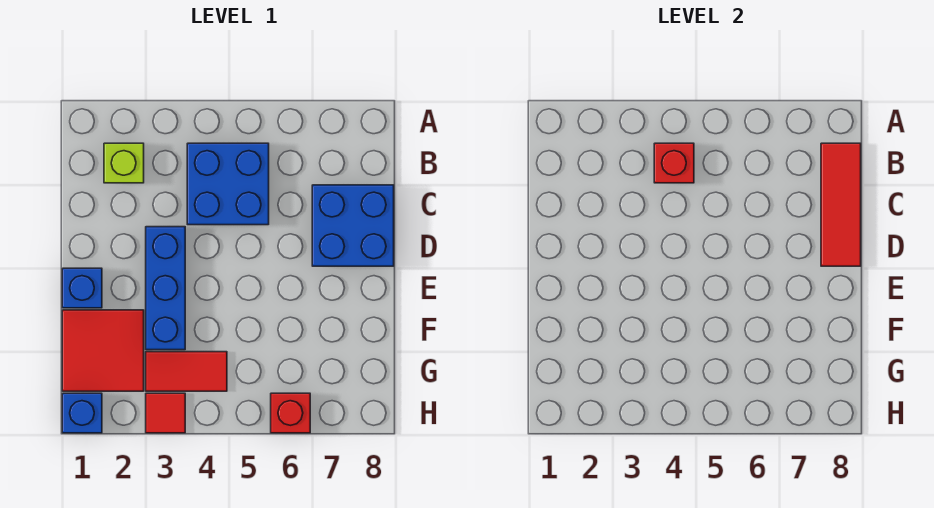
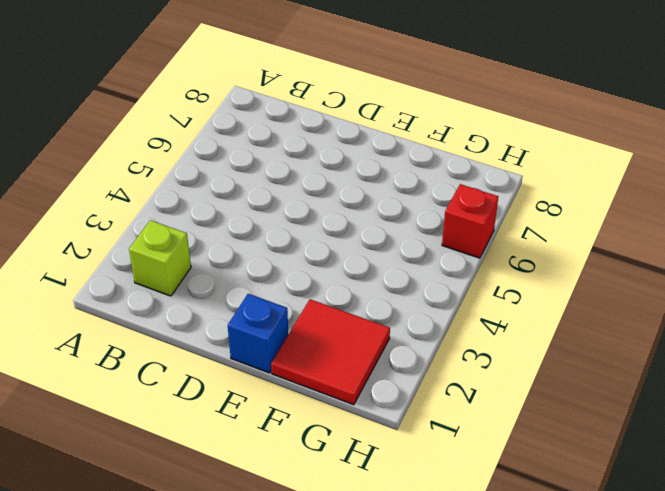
none -> blue brick B4:C5 level 1
none -> blue brick C7:D8 level 1
none -> blue brick D3:F3 level 1

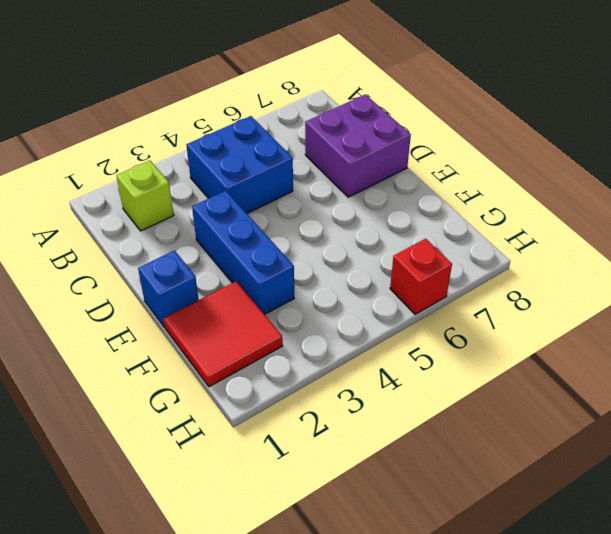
purple brick C7:D8 level 1 -> blue brick C7:D8 level 1
none -> red tile G3:G4 level 1
none -> blue brick H1 level 1
none -> red tile H3 level 1

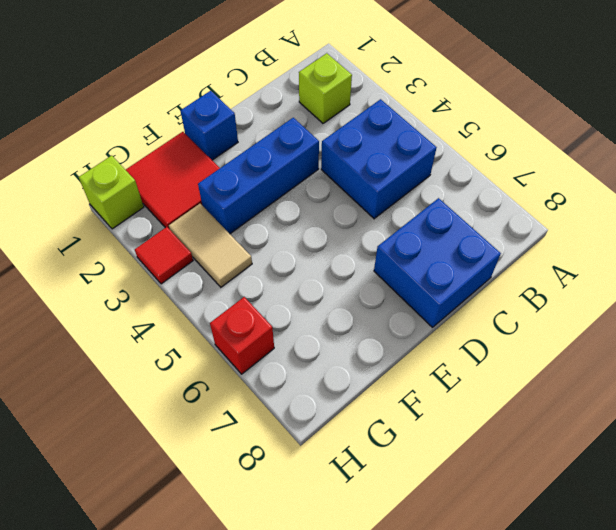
tan tile G3:G4 level 1 -> red tile G3:G4 level 1
lime brick H1 level 1 -> blue brick H1 level 1
none -> red brick B4 level 2
none -> red tile B8:D8 level 2

